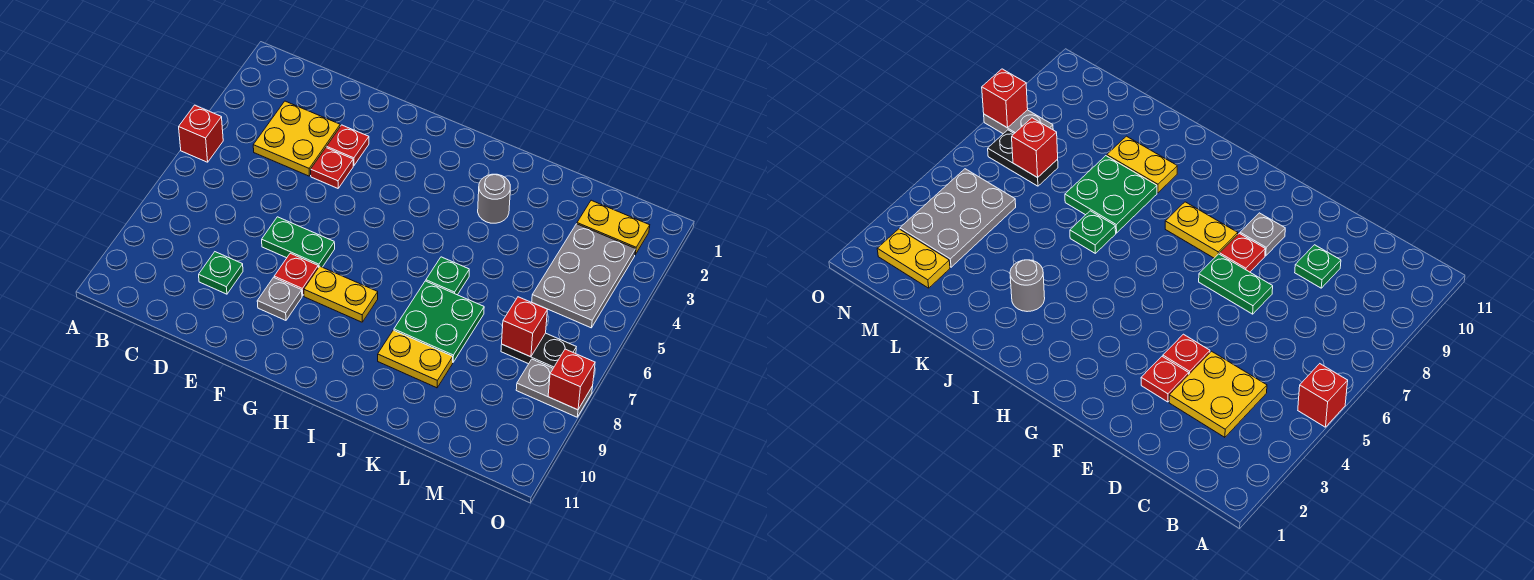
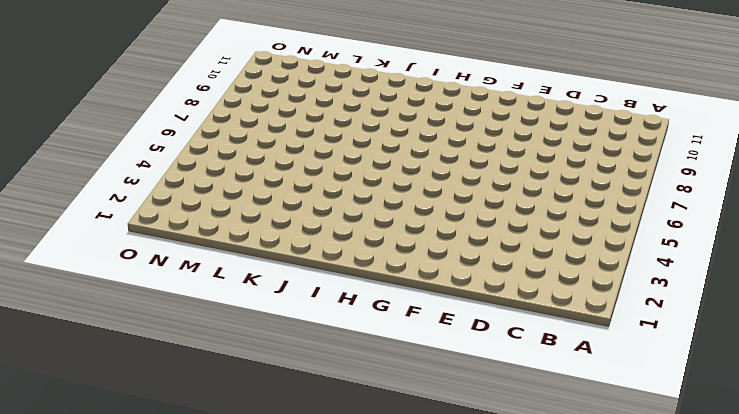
none -> red brick A5 level 1
none -> yellow plate C3:D4 level 1
none -> green plate D9 level 1

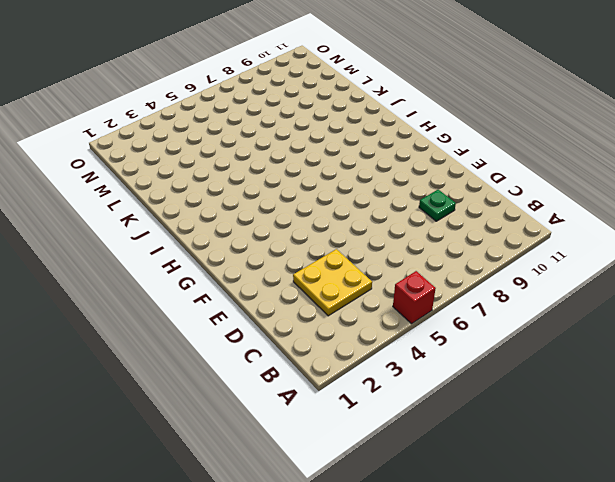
none -> red plate E3 level 1
none -> red plate E4 level 1
none -> green plate E7:F7 level 1

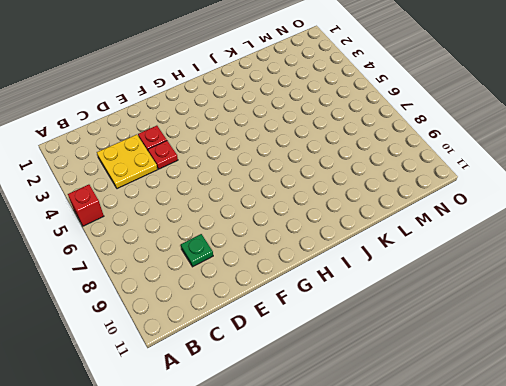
none -> green plate E7:F7 level 1
none -> red plate F8 level 1
none -> grey plate F9 level 1

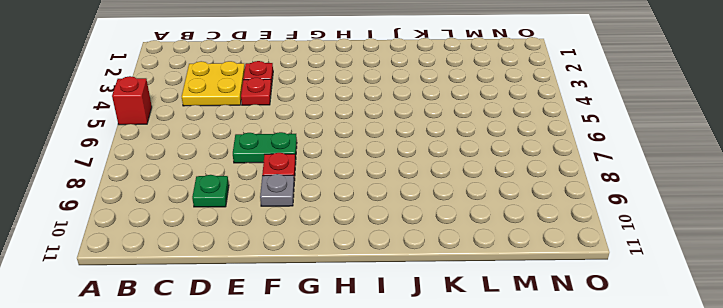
none -> yellow plate G8:H8 level 1
none -> grey round brick J3 level 1
none -> green plate J6 level 1

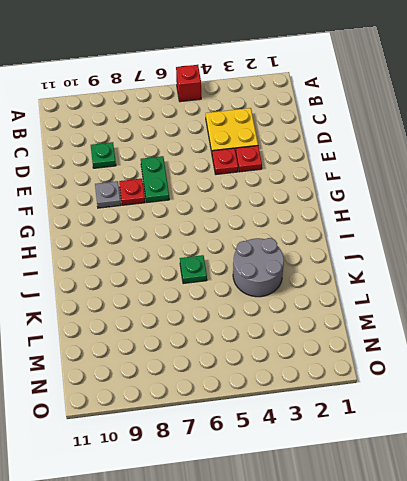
grey round brick J3:K4 level 1 -> grey round brick J3 level 1
none -> yellow plate G8:H8 level 1
none -> green plate J7:K8 level 1
none -> yellow plate J9:K9 level 1

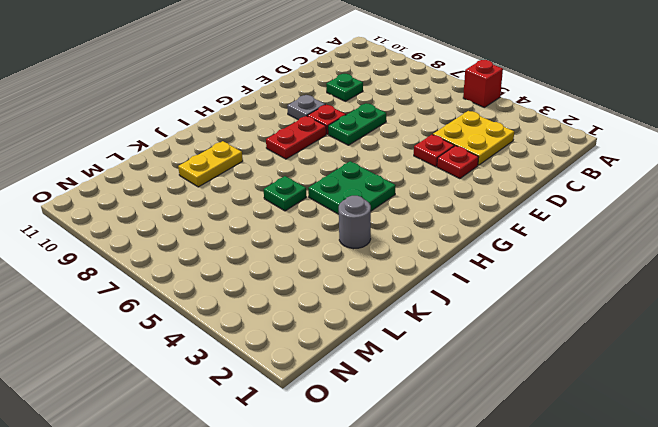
red plate G8:H8 level 1 -> yellow plate G8:H8 level 1
green plate H4:I5 level 1 -> green plate J7:K8 level 1
none -> yellow plate M2:N2 level 1
none -> grey plate M3:N5 level 1
none -> black plate M7:N7 level 1

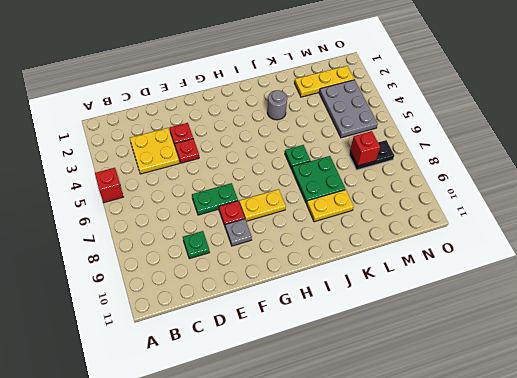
yellow plate L2:N2 level 1 -> yellow plate M2:N2 level 1
none -> grey plate N8:O8 level 1
none -> red brick O8 level 2

